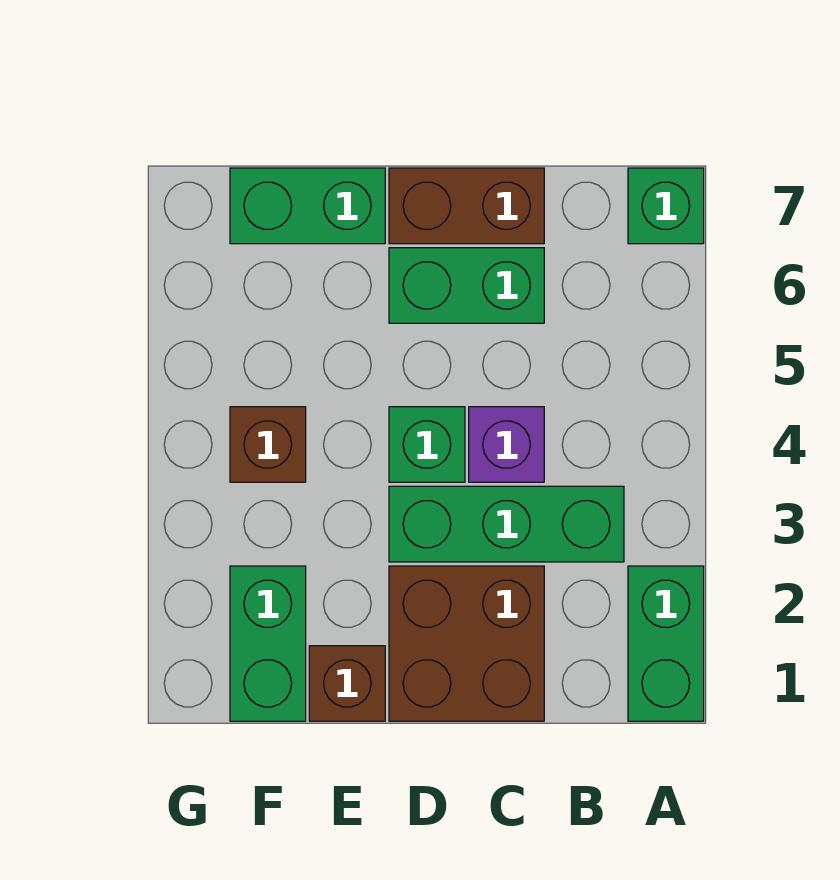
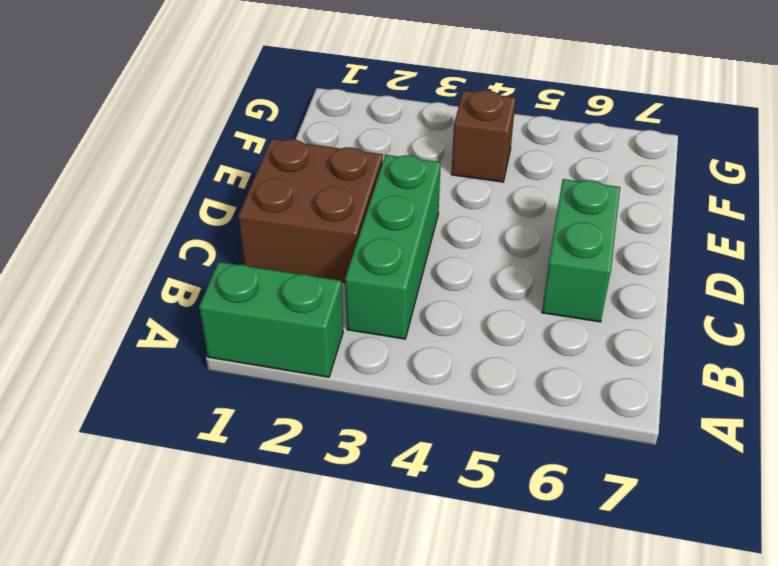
none -> green brick A7 level 1
none -> purple brick C4 level 1
none -> brown brick C7:D7 level 1

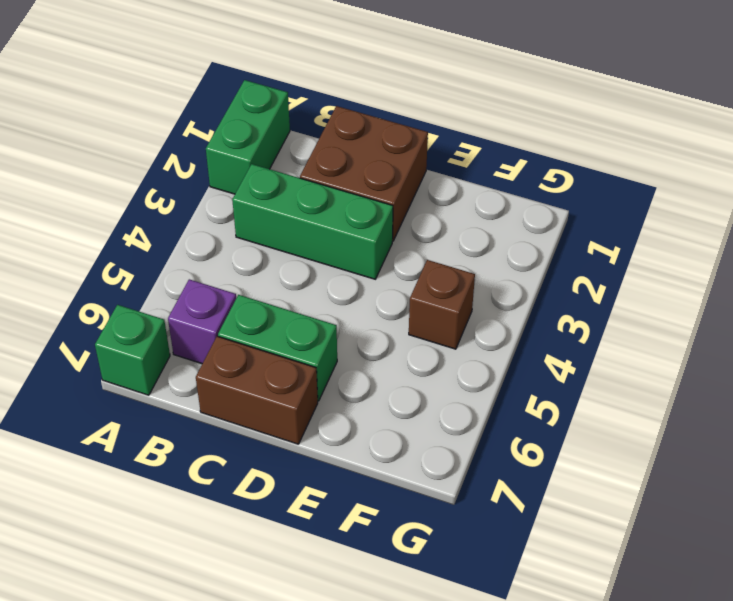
purple brick B6 level 1 -> purple brick C4 level 1
none -> green brick D4 level 1
none -> brown brick E1 level 1
none -> green brick E7:F7 level 1

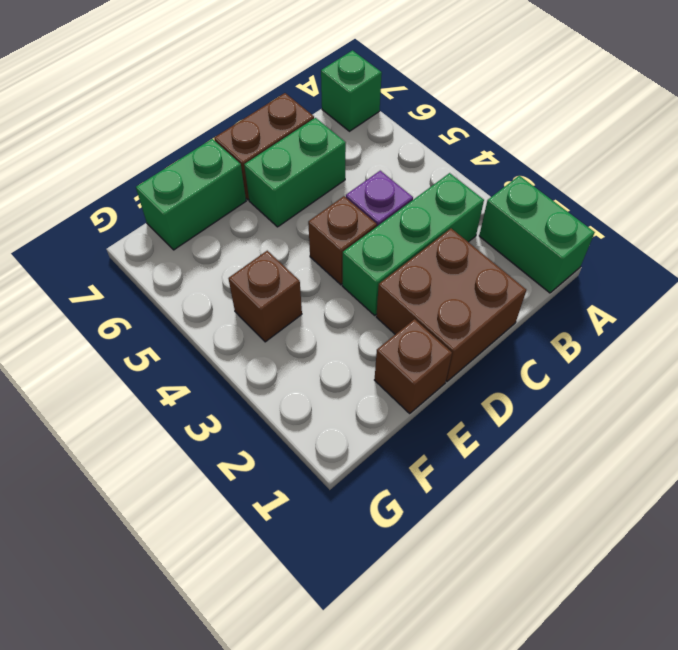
brown brick D4 level 1 -> green brick D4 level 1
none -> green brick F1:F2 level 1

